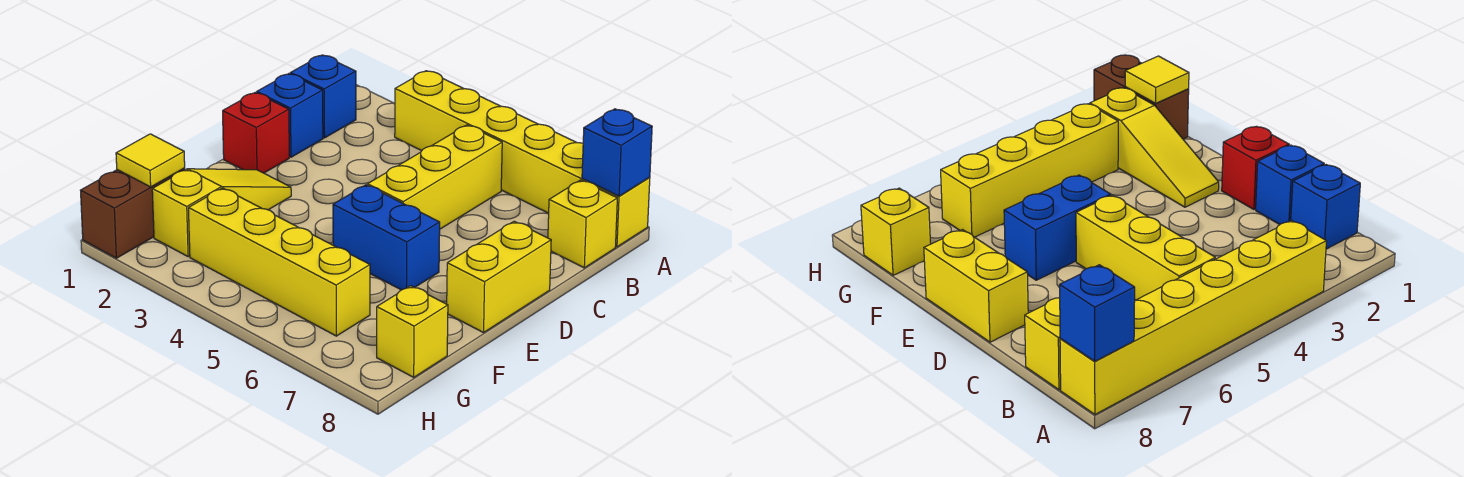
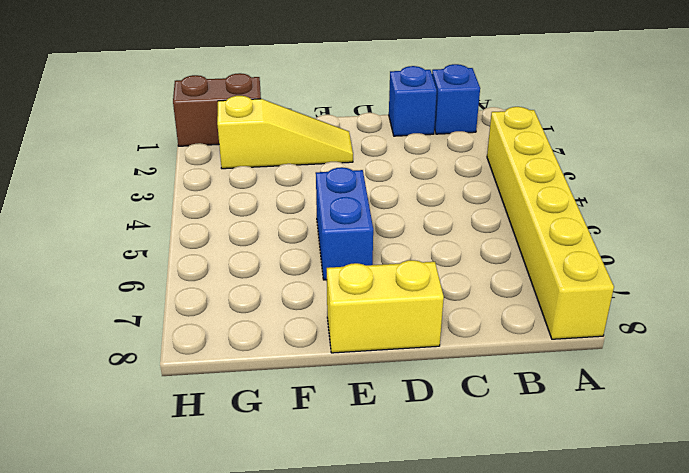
none -> yellow brick B5:D5 level 1
none -> yellow brick B8 level 1
none -> red brick D1 level 1

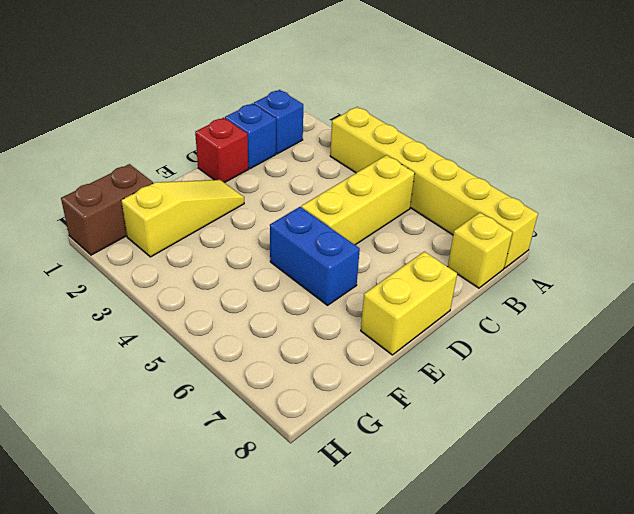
none -> yellow brick G3:G6 level 1
none -> yellow brick G8 level 1
none -> blue brick A8 level 2

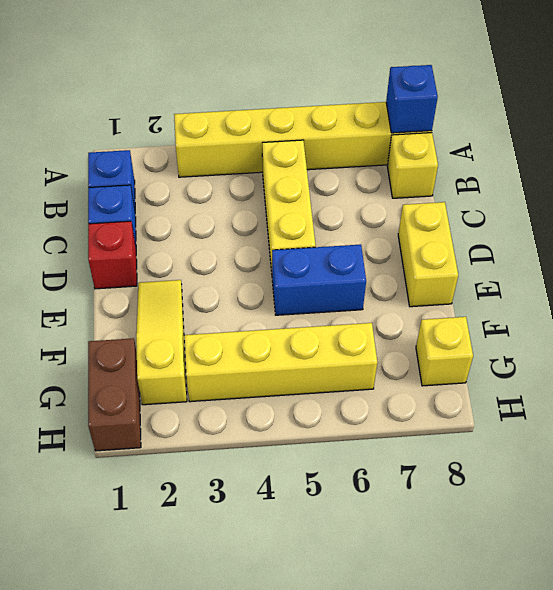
none -> yellow tile G1 level 2

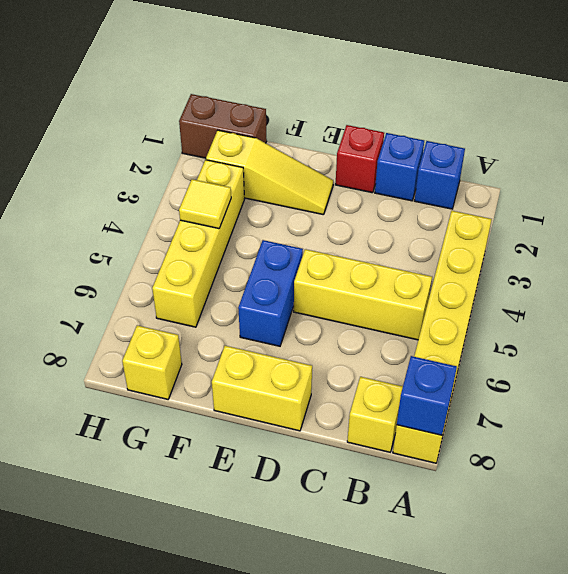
yellow tile G4 level 2 -> yellow tile G1 level 2

